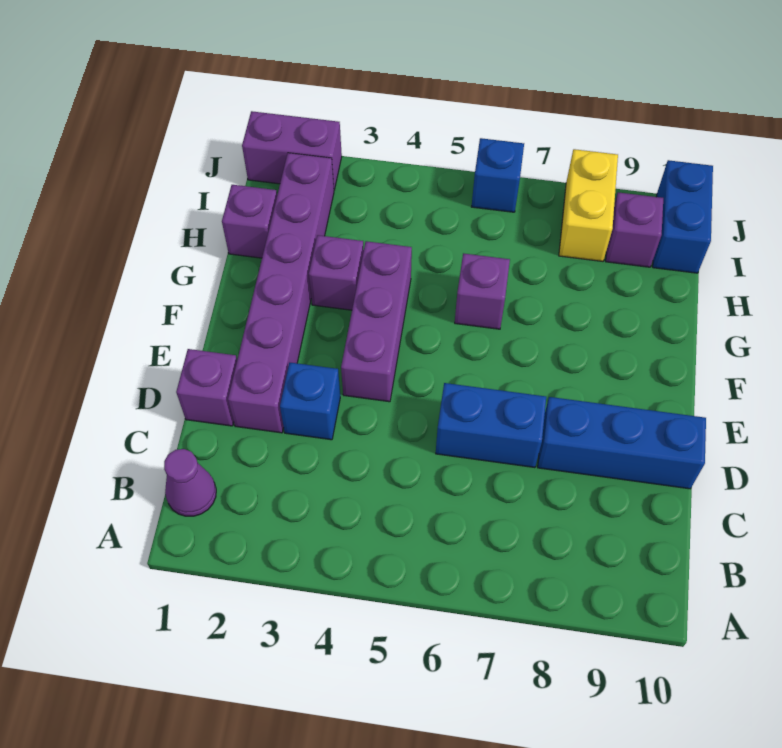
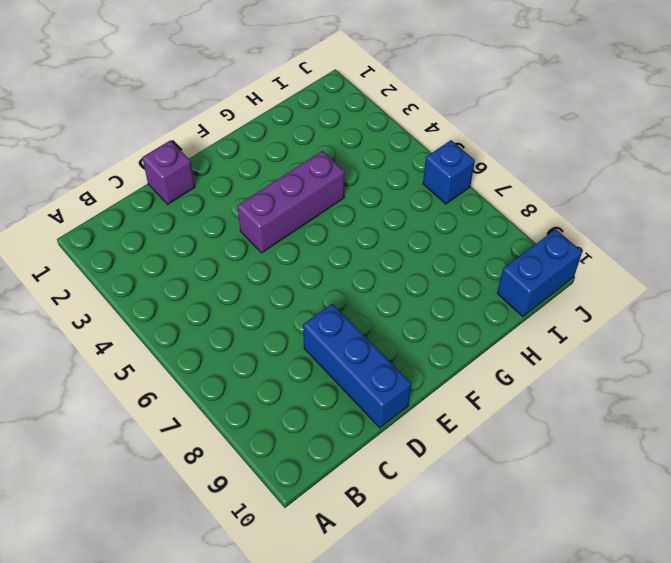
none -> purple cone B1 level 1
none -> purple brick D2:I2 level 1
none -> blue brick D3 level 1

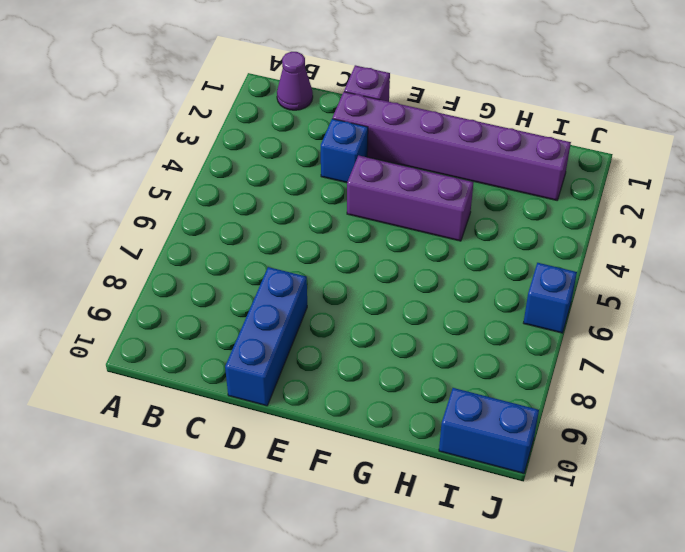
none -> blue brick D6:D7 level 1
none -> purple brick G3 level 1
none -> purple brick G6 level 1

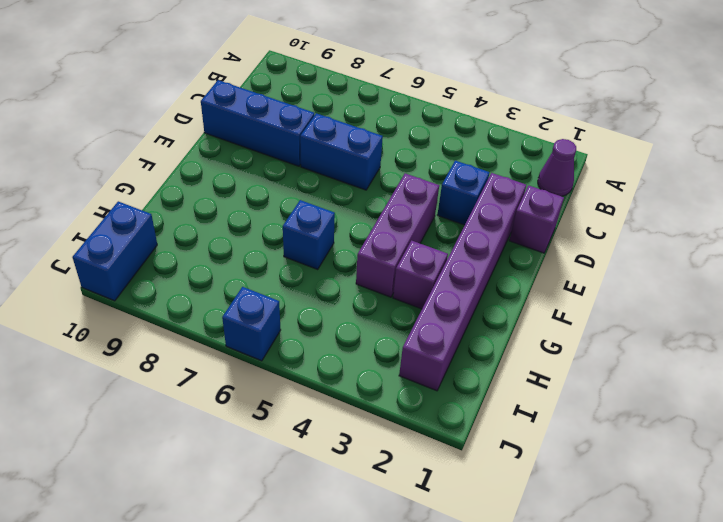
blue brick G6 level 1 -> purple brick G6 level 1
none -> purple brick H1 level 1
none -> yellow brick I8:J8 level 1
none -> purple brick I9 level 1

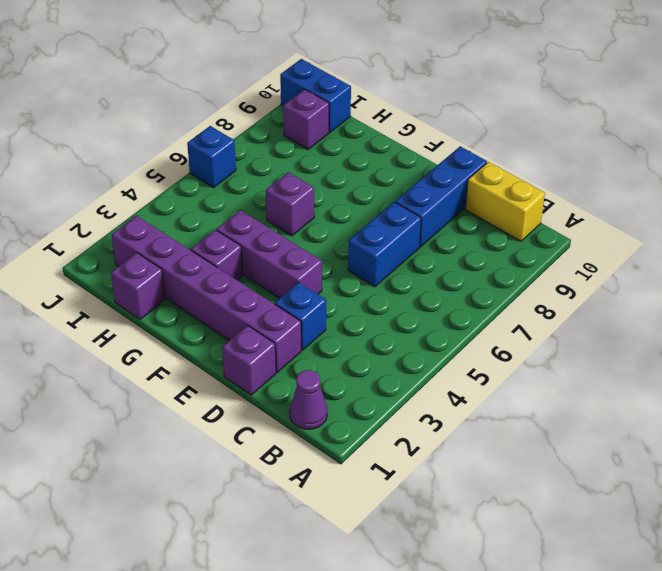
yellow brick B10:C10 level 1 -> yellow brick I8:J8 level 1
none -> purple brick J1:J2 level 1

